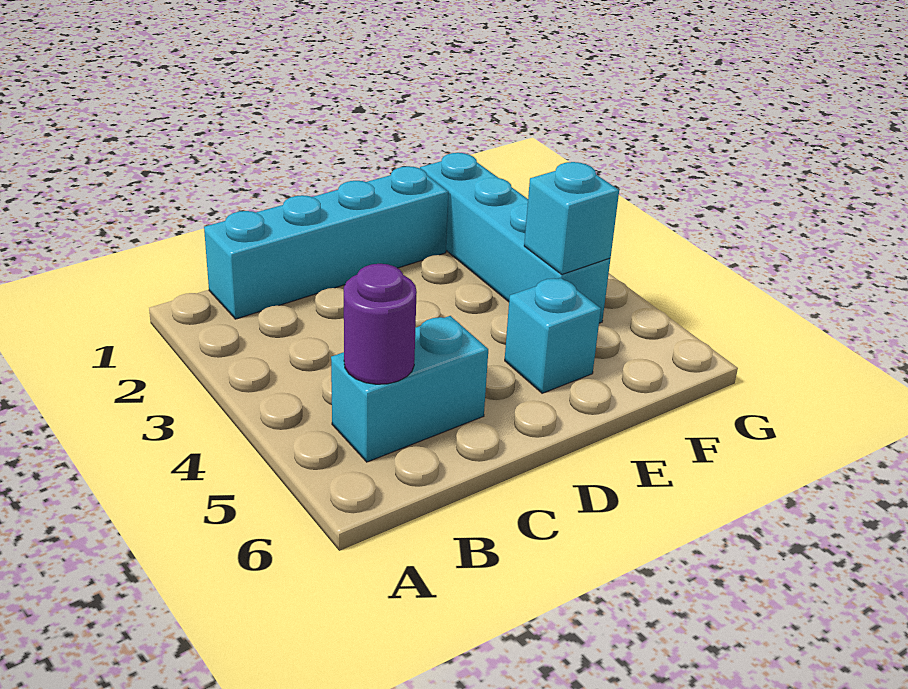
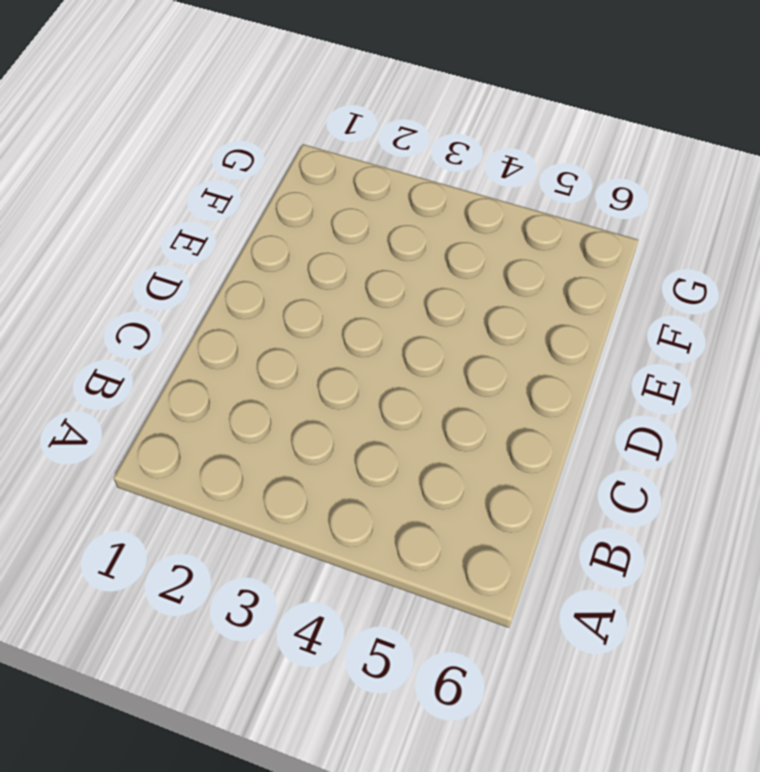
none -> cyan brick B1:E1 level 1
none -> cyan brick B5:C5 level 1

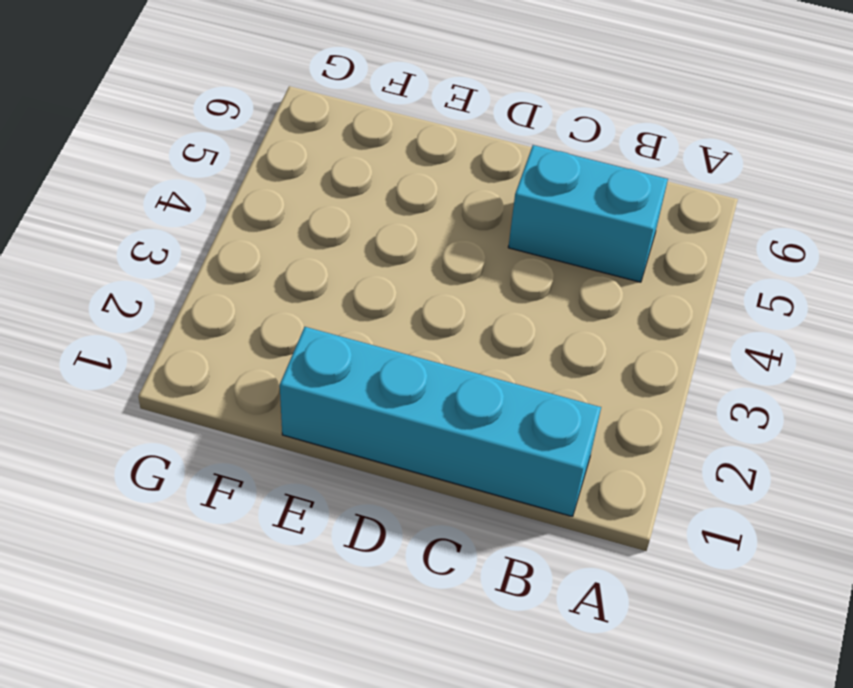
none -> cyan brick E5 level 1
none -> cyan brick F1:F4 level 1

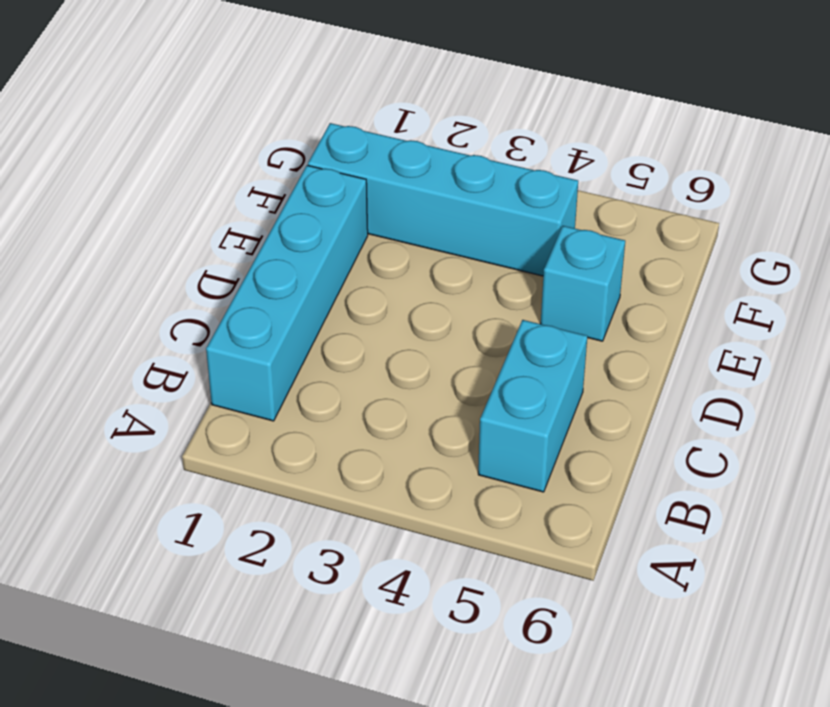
none -> purple round brick B5 level 2
none -> cyan brick F4 level 2

